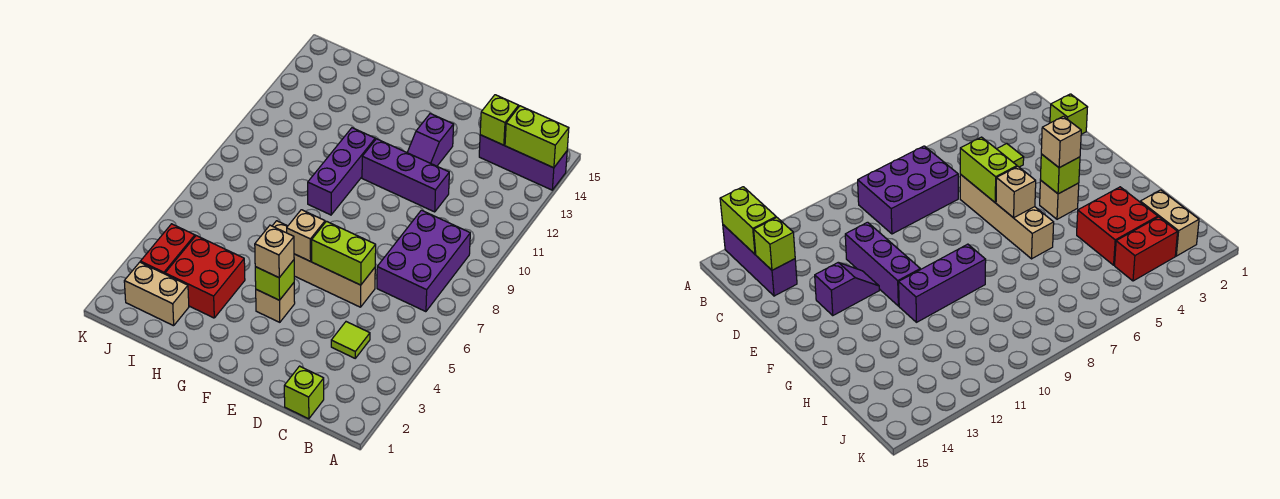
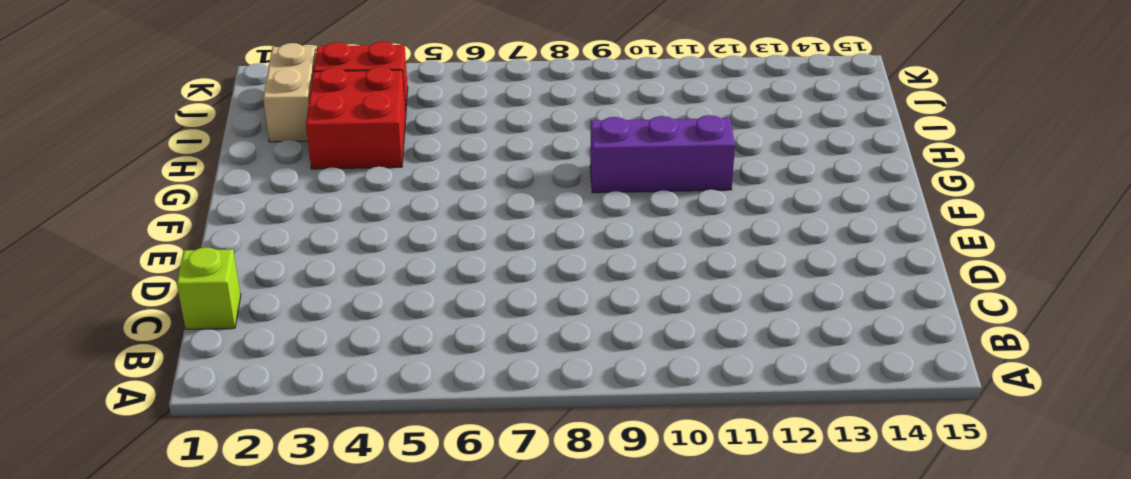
none -> purple brick A14:C14 level 1
none -> purple brick B7:C9 level 1
none -> lime tile C4 level 1

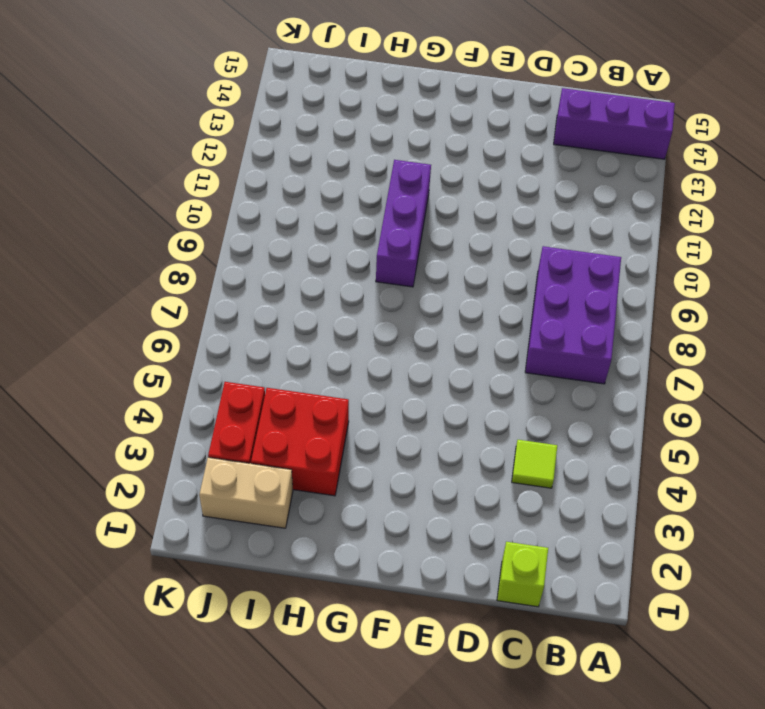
none -> tan brick D6:G6 level 1
none -> purple brick D11:F11 level 1
none -> purple slope E12:E13 level 1 top 13

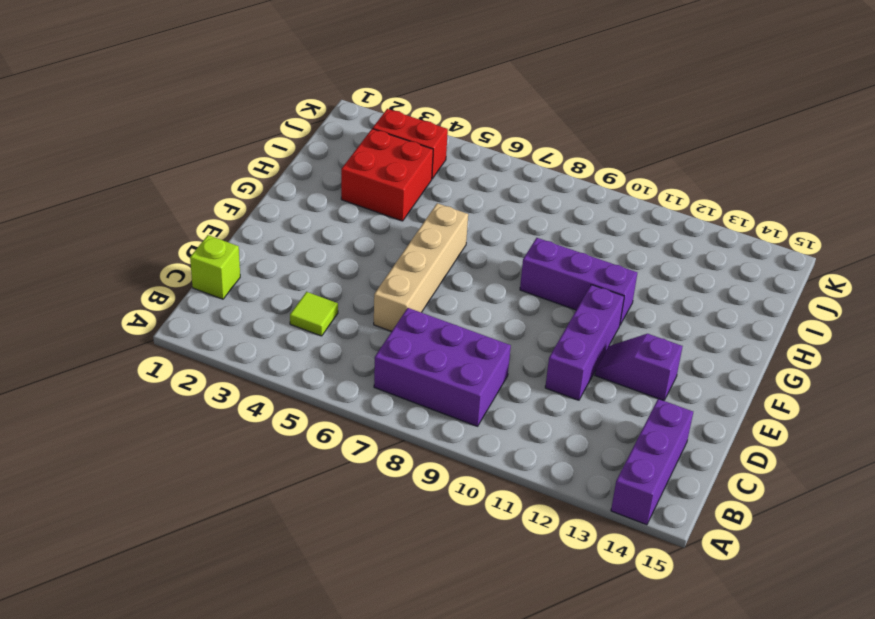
none -> tan brick F4 level 1
none -> tan brick I2:J2 level 1
none -> lime brick A14:B14 level 2

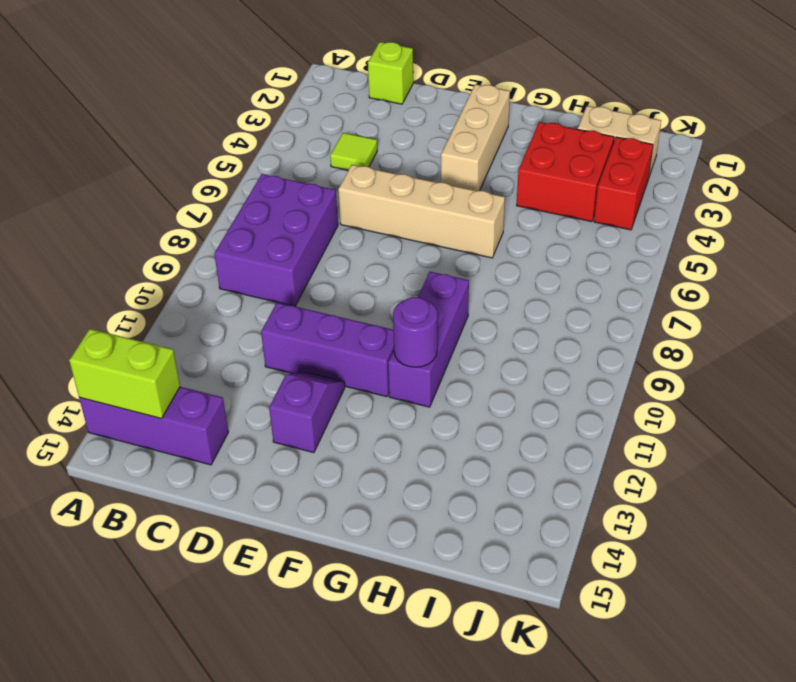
tan brick F2:F4 level 1 -> tan brick F4 level 1
purple round brick G11 level 2 -> none
none -> lime brick C14 level 2
none -> lime brick D6:E6 level 2
none -> lime brick F4 level 2

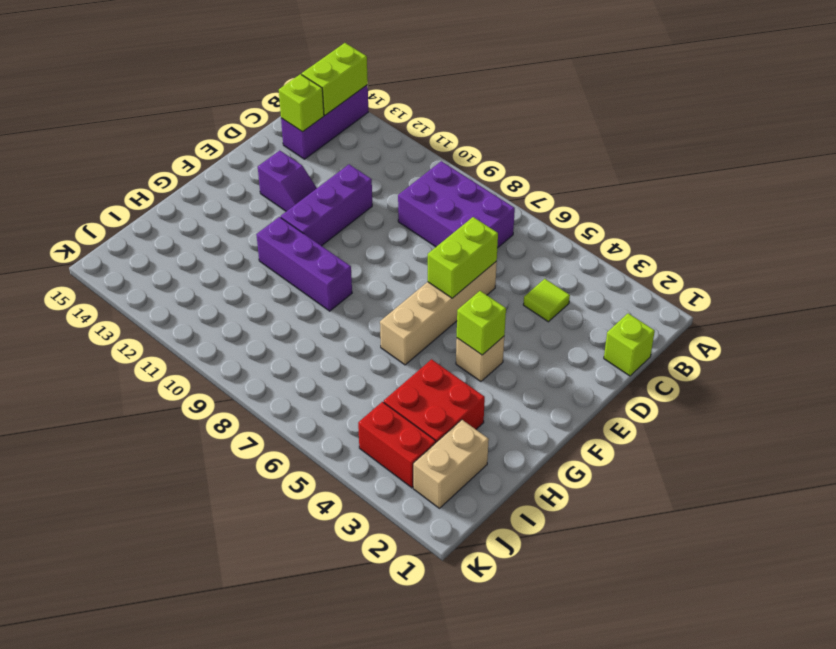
none -> tan brick F6 level 2
none -> tan brick F4 level 3

